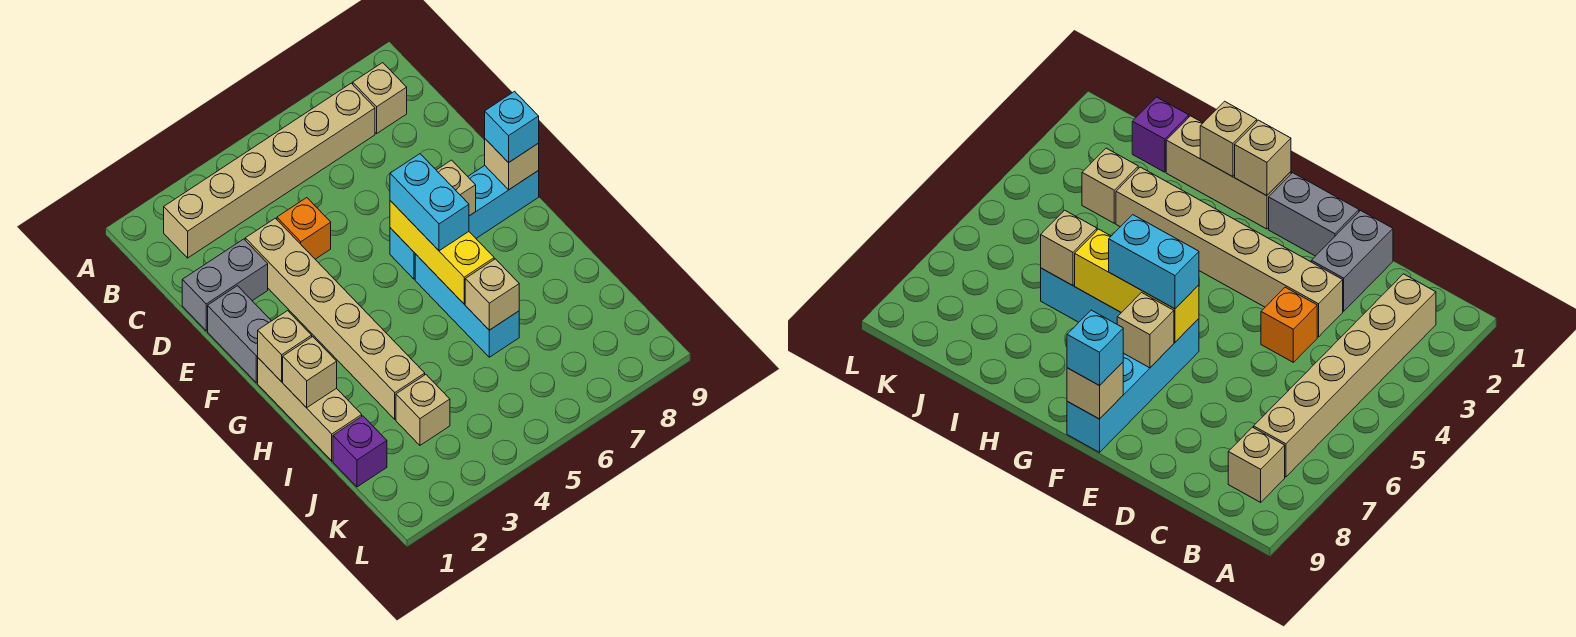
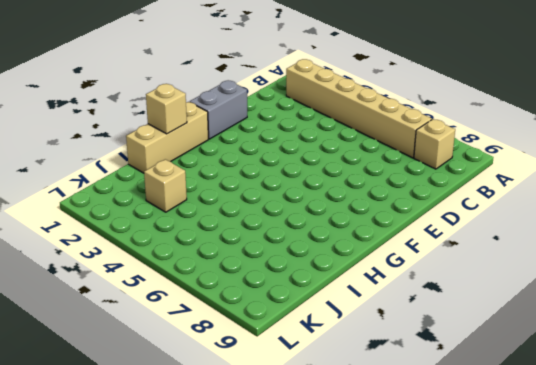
none -> grey brick D1:D2 level 1
none -> tan brick D3:I3 level 1
none -> orange brick D4 level 1

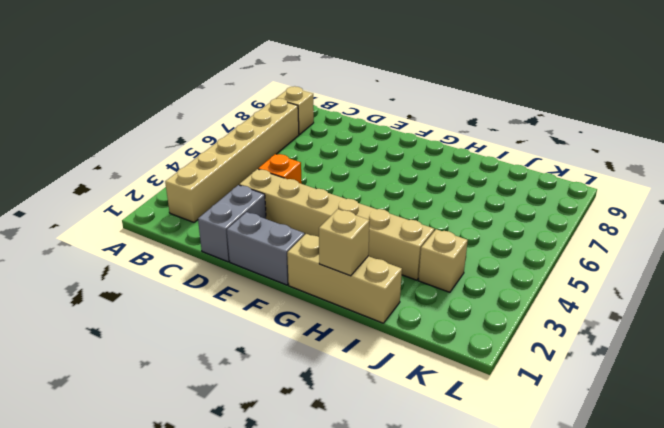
none -> cyan brick F6:F9 level 1
none -> cyan brick G6:I6 level 1
none -> purple brick J1 level 1

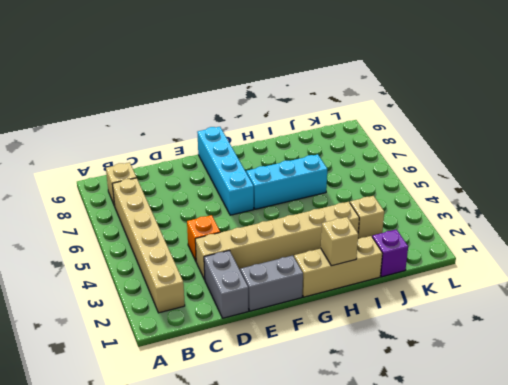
none -> yellow brick F6:H6 level 2
none -> tan brick F7 level 2
none -> tan brick F9 level 2

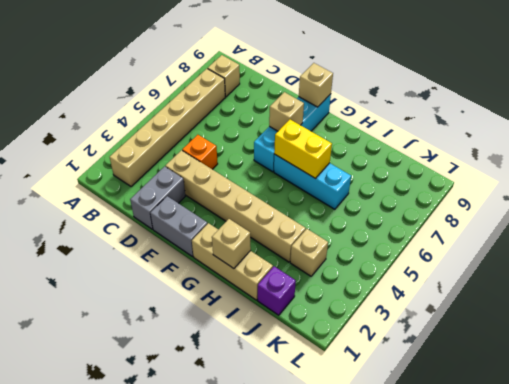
yellow brick G6:H6 level 2 -> yellow brick F6:H6 level 2
none -> tan brick G1 level 2
none -> tan brick I6 level 2
none -> cyan brick F6:G6 level 3

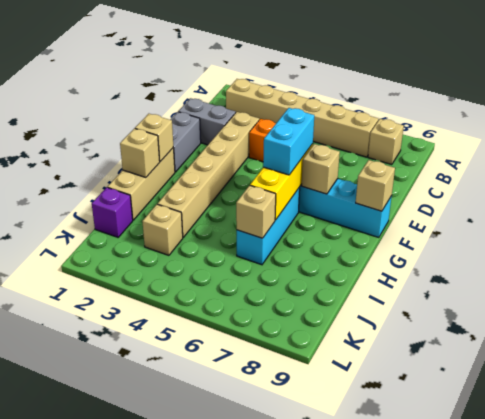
none -> cyan brick F9 level 3

